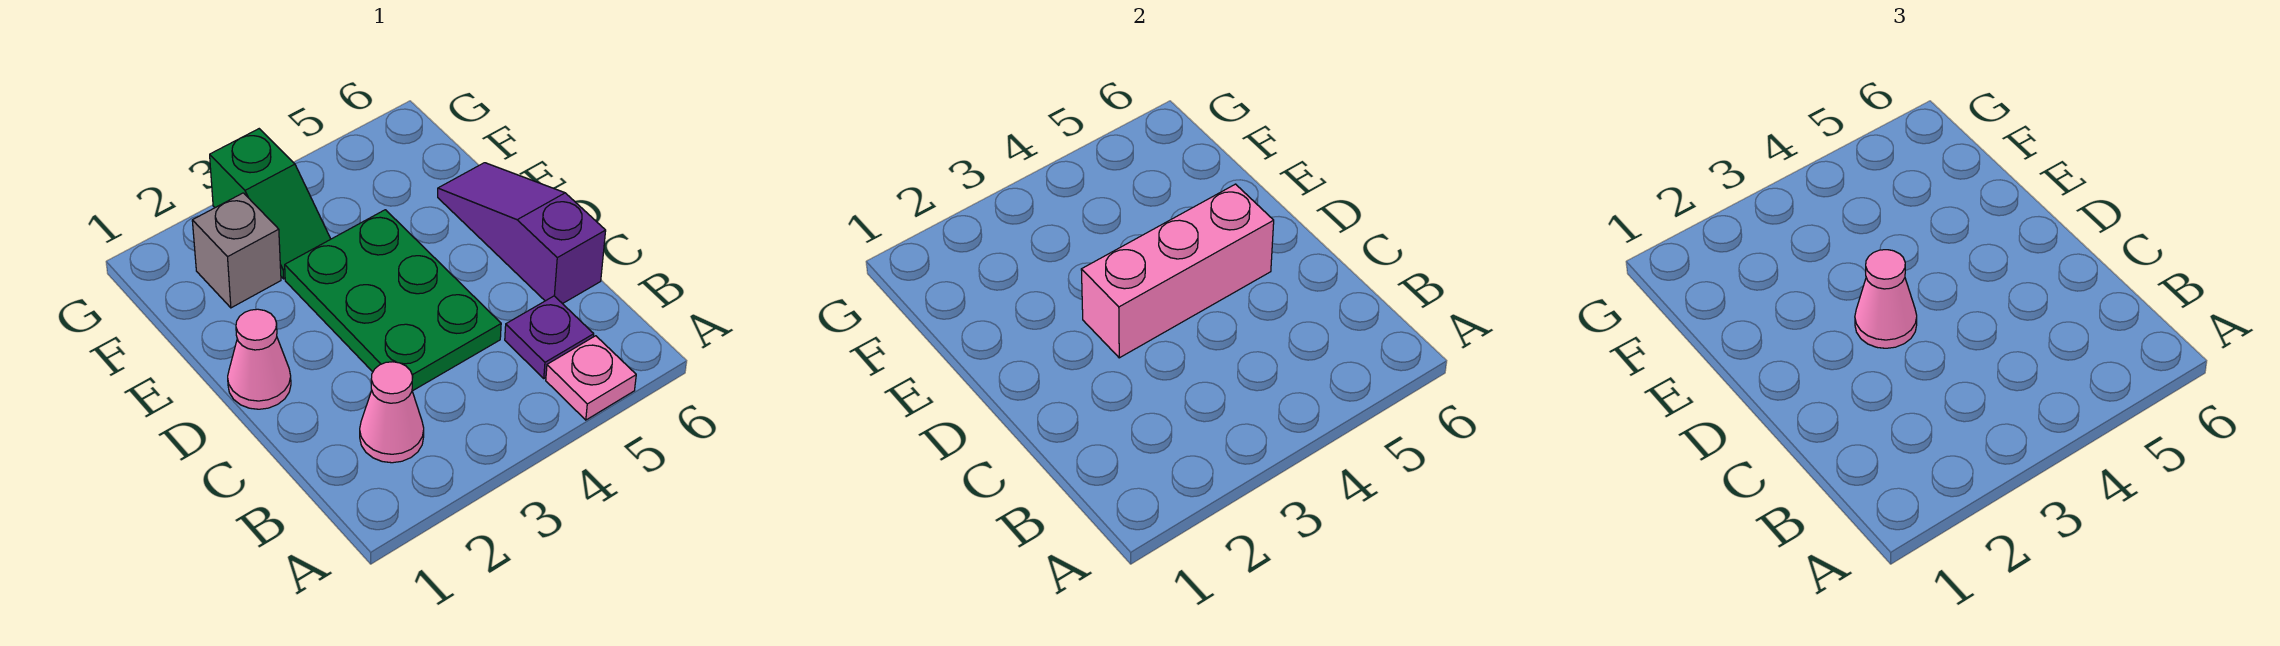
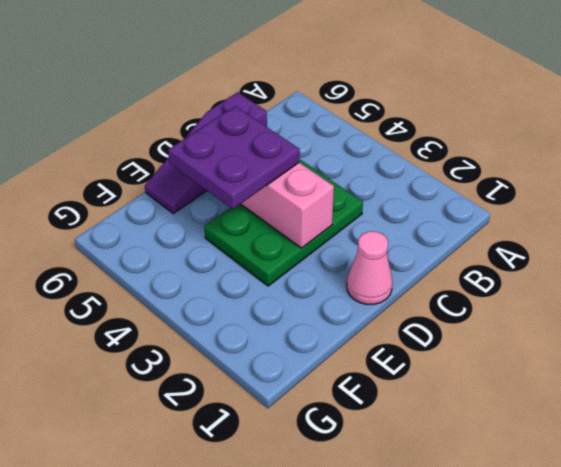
purple plate D4:E5 level 3 -> none
none -> pink plate A5 level 1
none -> pink cone B2 level 1

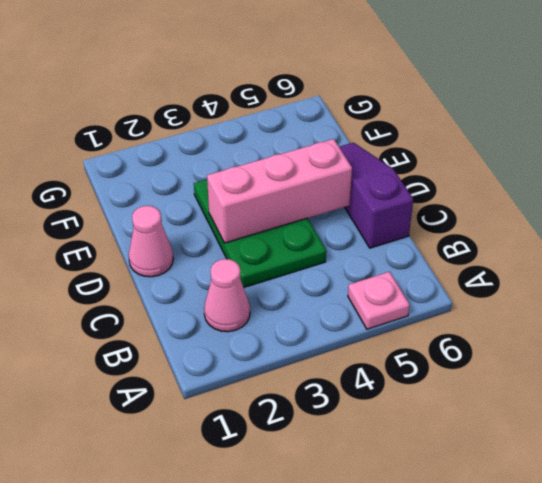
none -> purple plate B5 level 1
none -> grey brick F2 level 1

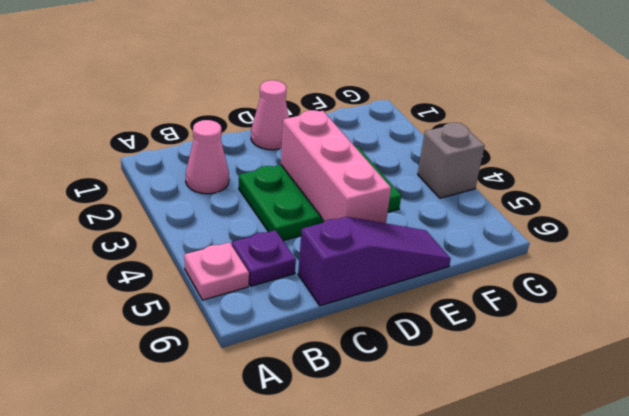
grey brick G4 level 1 -> grey brick F2 level 1
none -> green slope F3:G3 level 1 top G
none -> pink cone D3 level 3

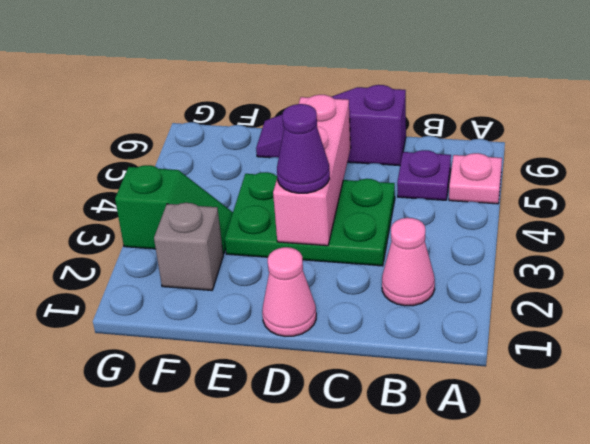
purple cone D3 level 3 -> pink cone D3 level 3

